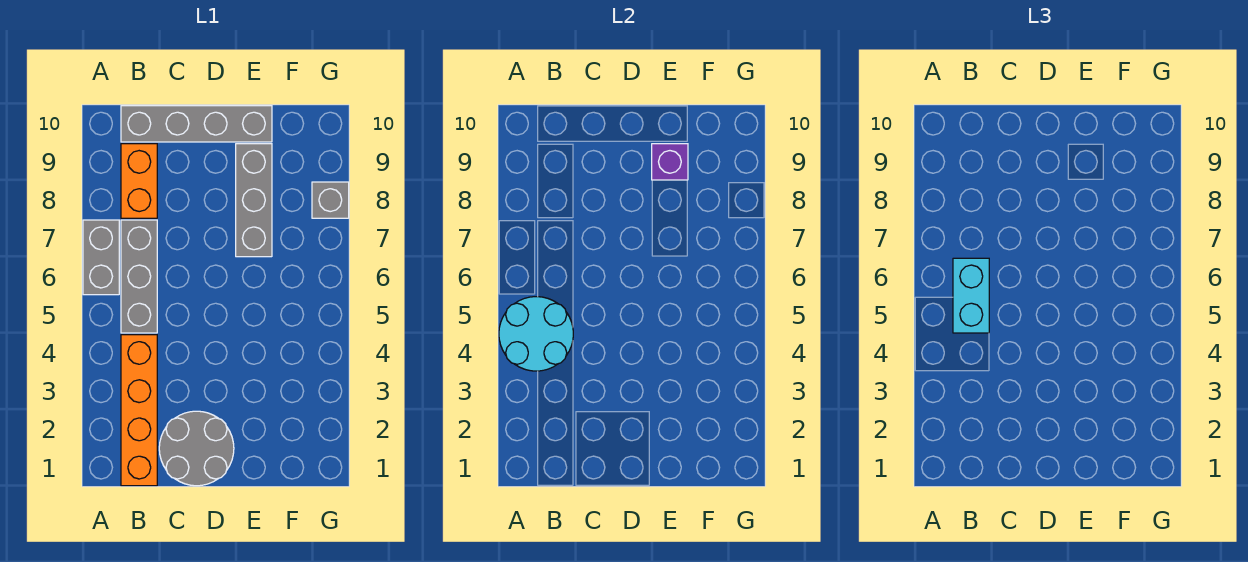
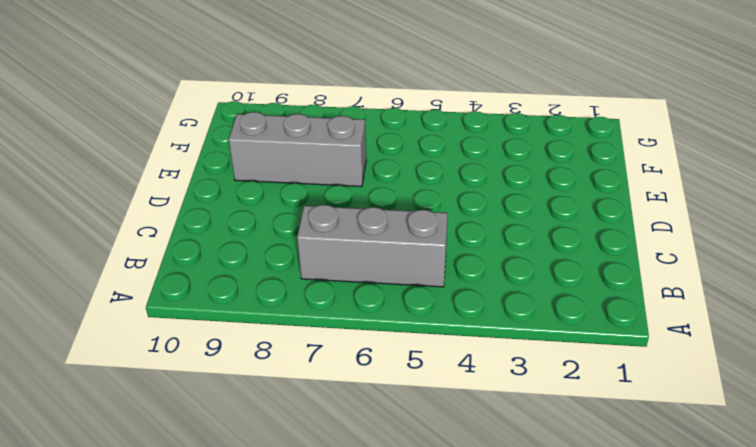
none -> grey brick A6:A7 level 1
none -> orange brick B1:B4 level 1

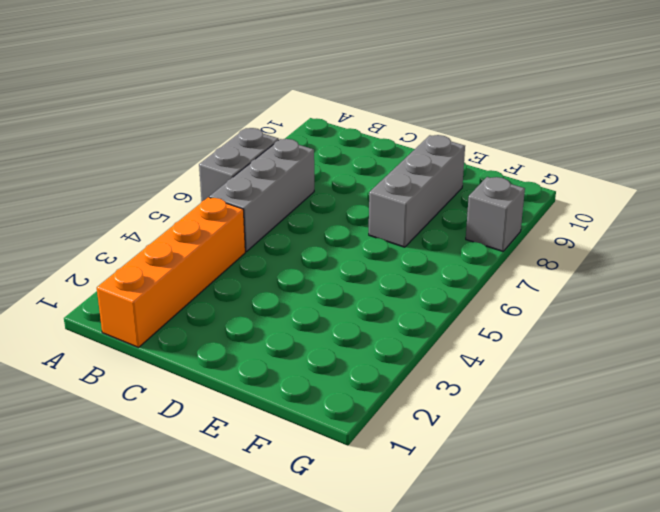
none -> orange brick B8:B9 level 1
none -> grey brick B10:E10 level 1

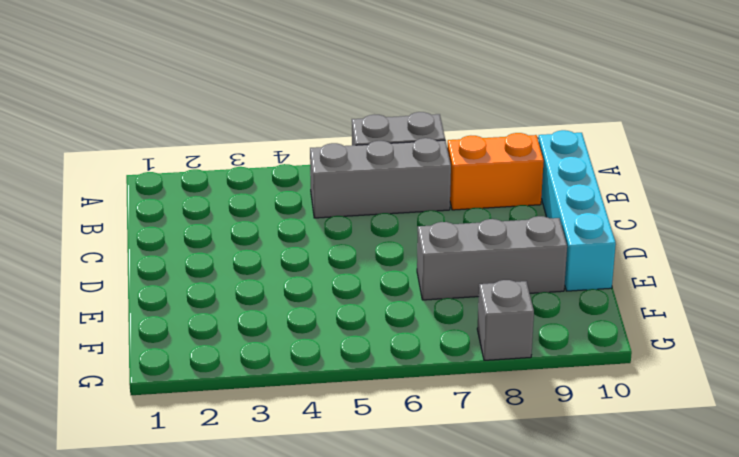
cyan brick B10:E10 level 1 -> grey brick B10:E10 level 1
none -> orange brick B1:B4 level 1
none -> grey round brick C1:D2 level 1

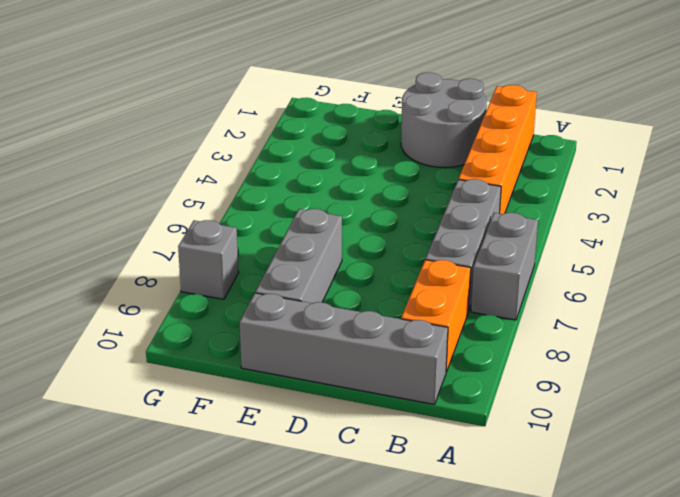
none -> cyan round brick A4:B5 level 2
none -> purple brick E9 level 2

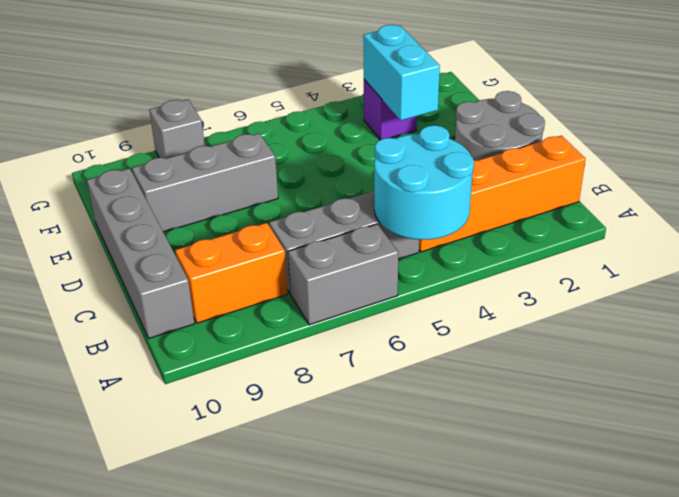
cyan brick E3:F3 level 2 -> cyan brick B5:B6 level 3
purple brick F3 level 1 -> purple brick E9 level 2

